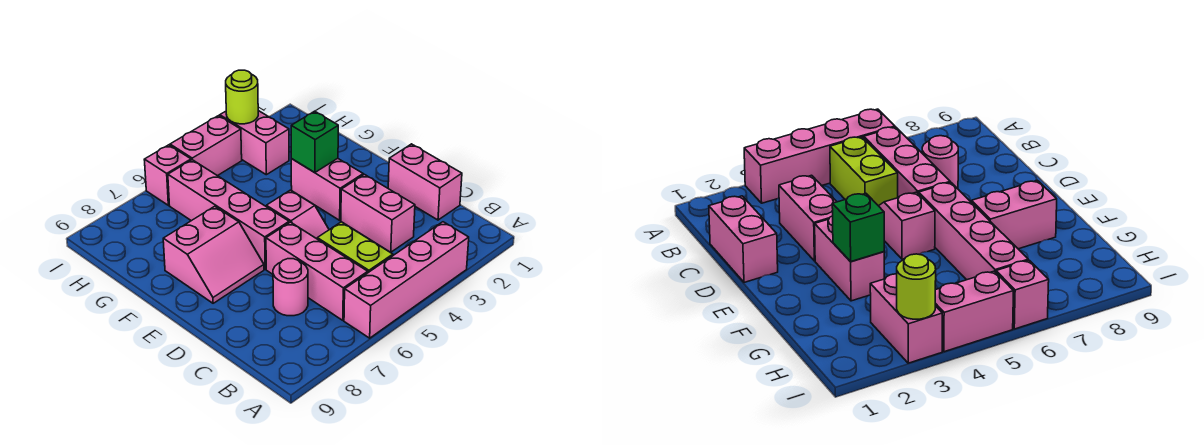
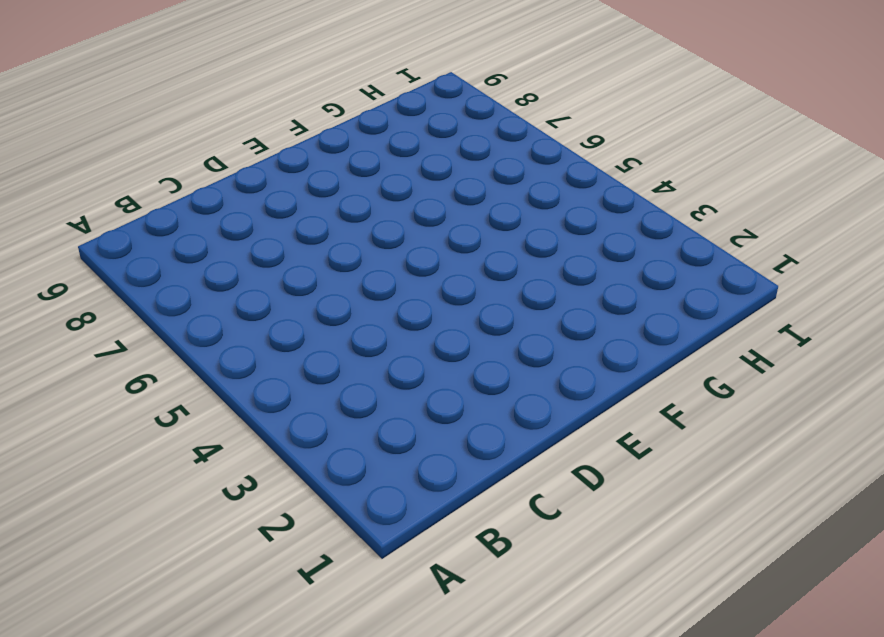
none -> pink brick A3:A6 level 1
none -> lime brick B5:C5 level 1
none -> pink brick B6:D6 level 1

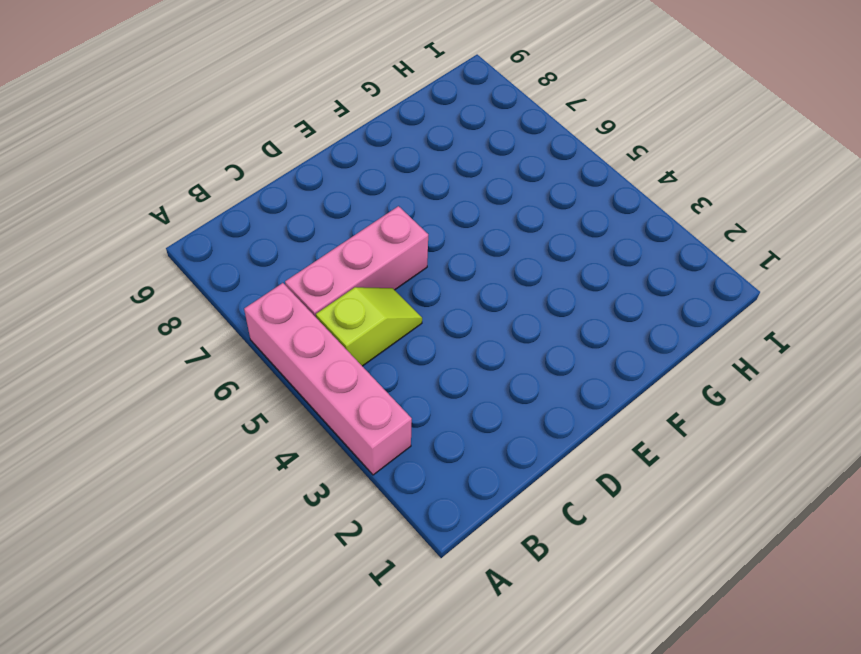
lime slope B5:C5 level 1 top B -> lime brick B5:C5 level 1
none -> pink brick C1:D1 level 1
none -> pink brick C3:D3 level 1
none -> pink round brick C7 level 1

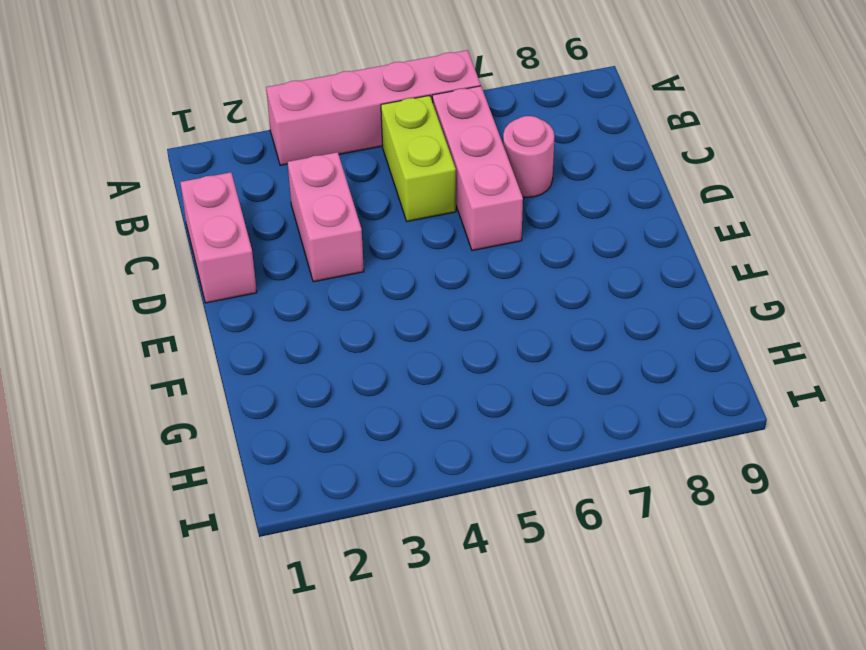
none -> pink slope D5:E5 level 1 top E
none -> pink brick E3:F3 level 1
none -> pink brick E6:H6 level 1

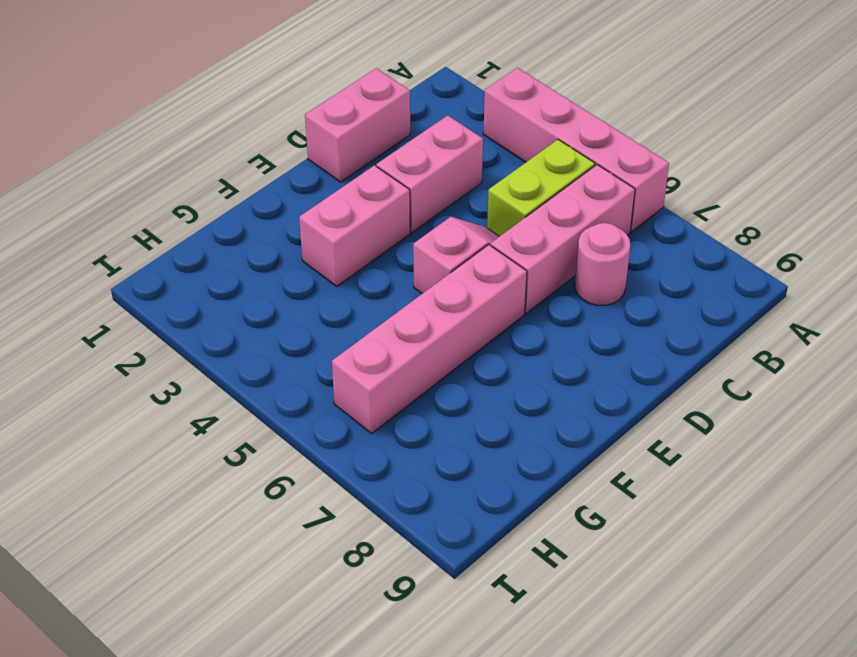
none -> pink slope E7:F8 level 1 top F
none -> pink brick H3:I3 level 1
none -> pink brick I4:I5 level 1

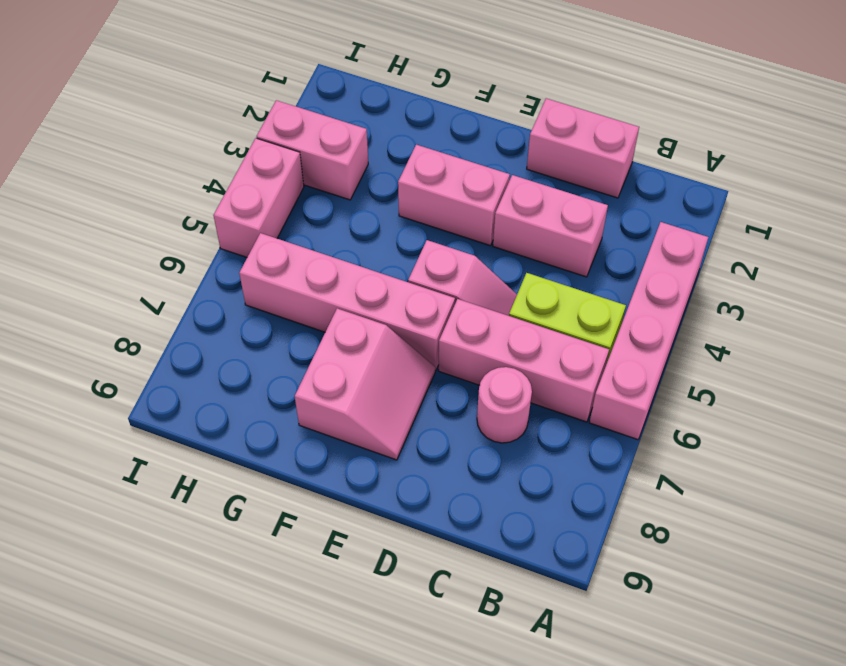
none -> pink brick I6 level 1
none -> green brick F3 level 2
none -> lime round brick I3 level 2

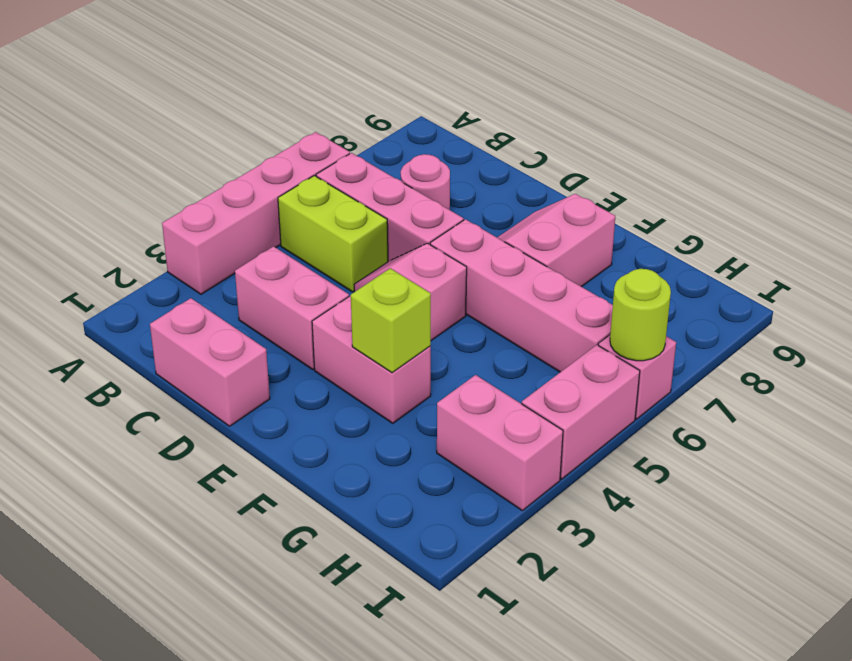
lime brick F3 level 2 -> green brick F3 level 2
lime round brick I6 level 2 -> lime round brick I3 level 2

